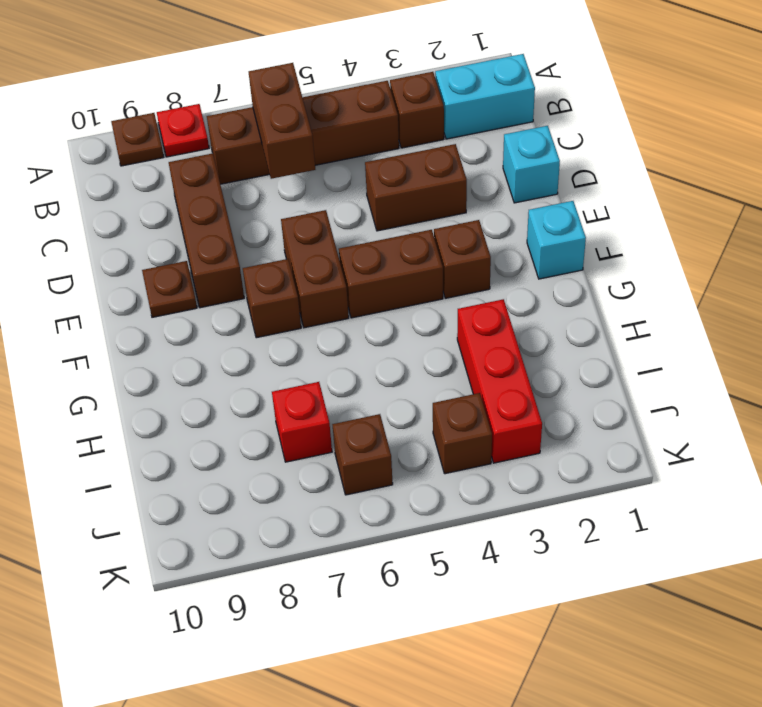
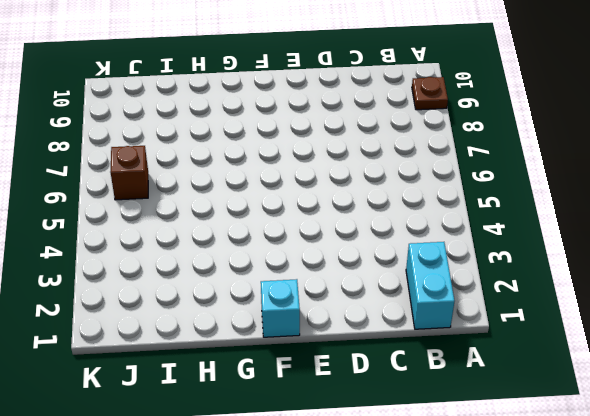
none -> red plate A8 level 1
none -> brown brick B3 level 1
none -> brown brick B4:B7 level 1

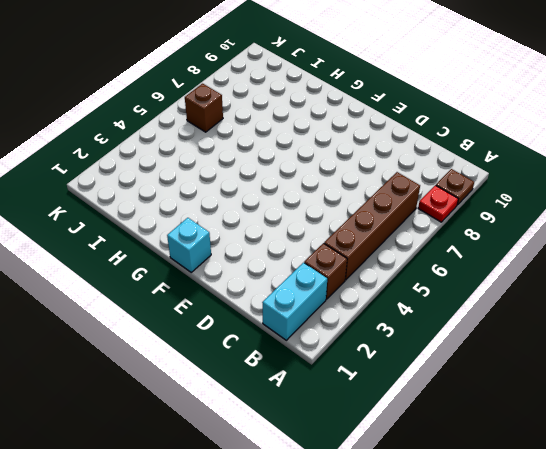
none -> brown brick C8:E8 level 1
none -> cyan brick D1 level 1
none -> brown brick D3:D4 level 1

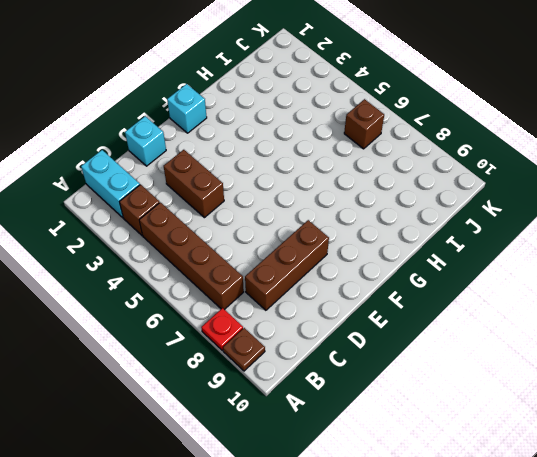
none -> brown brick E6:F6 level 1
none -> brown plate E9 level 1
none -> brown brick F3 level 1

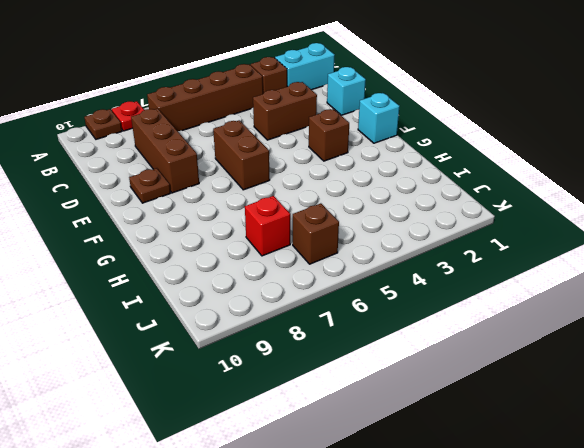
none -> brown brick F4:F5 level 1
none -> brown brick F7 level 1
none -> red brick H3:J3 level 1

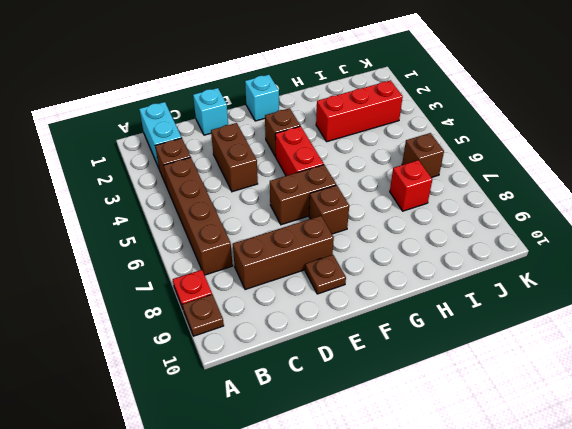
red brick F4:F5 level 1 -> brown brick F4:F5 level 1
none -> brown brick J4 level 1
none -> brown brick B6:C6 level 2

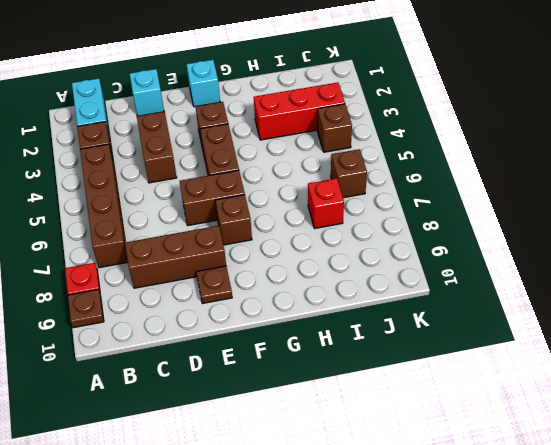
none -> brown brick B6:C6 level 2

